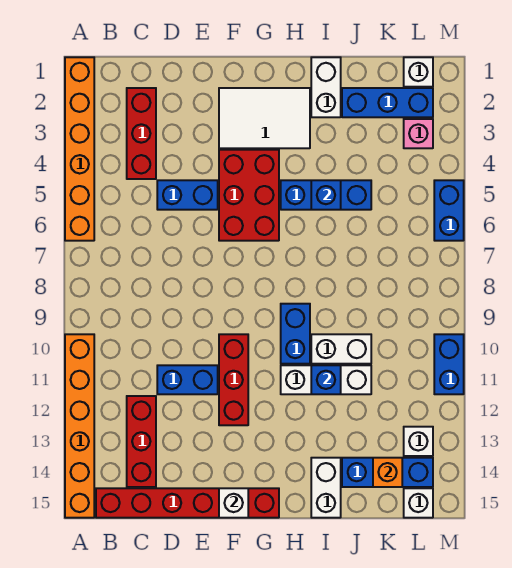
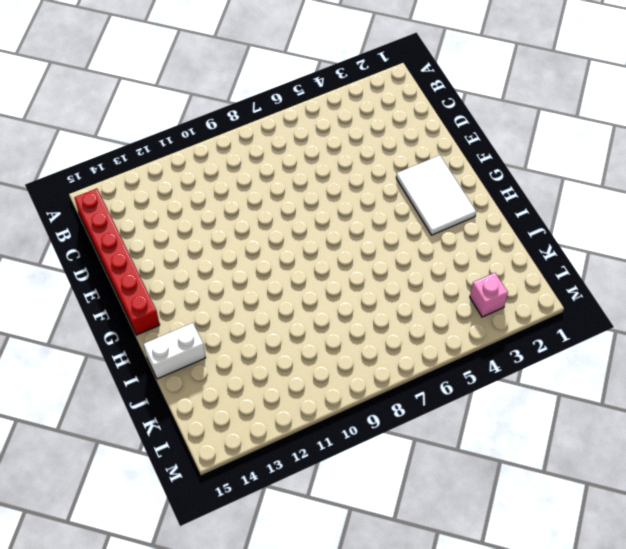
none -> orange brick A1:A6 level 1
none -> orange brick A10:A15 level 1
none -> red brick C2:C4 level 1

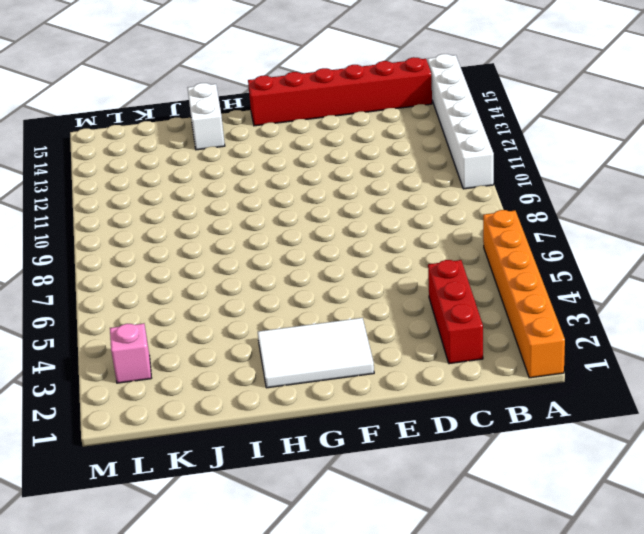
white brick A10:A15 level 1 -> orange brick A10:A15 level 1
none -> red brick C12:C14 level 1
none -> blue brick D5:E5 level 1
none -> blue brick D11:E11 level 1

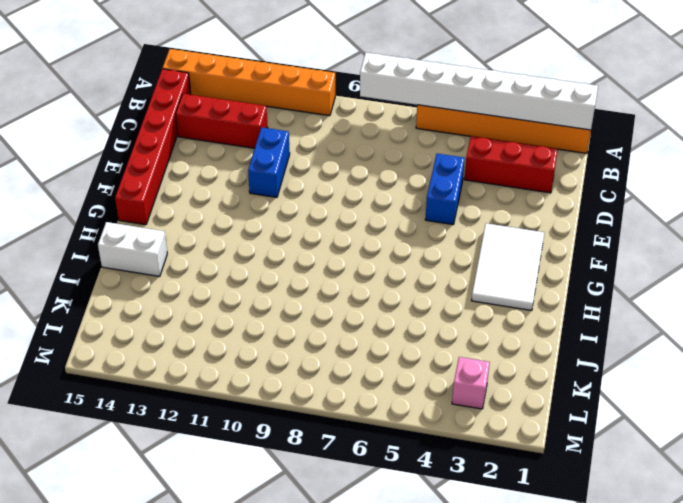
white brick A1:A8 level 2 -> none
none -> red brick F4:G6 level 1
none -> red brick F10:F12 level 1
none -> blue brick H5:J5 level 1

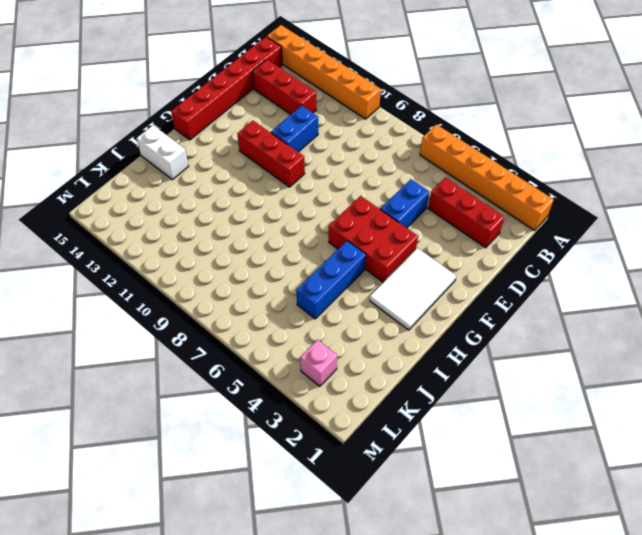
none -> blue brick H9:H10 level 1
none -> white brick H11:J11 level 1
none -> white brick I1:I2 level 1

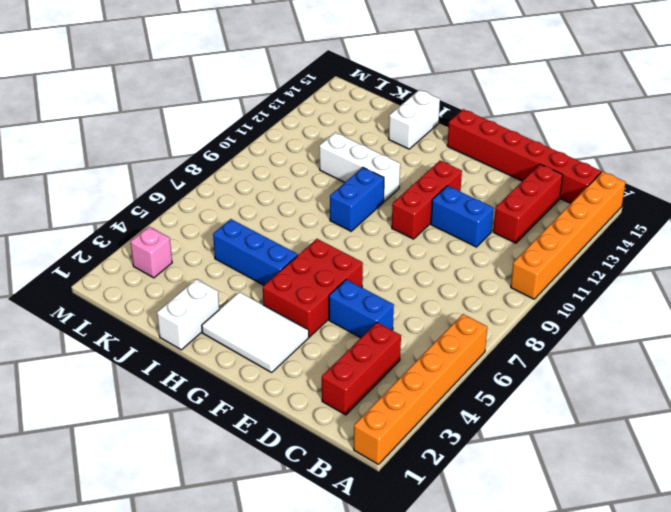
none -> white brick I10:J10 level 1
none -> blue brick J2:L2 level 1
none -> blue brick J14:L14 level 1

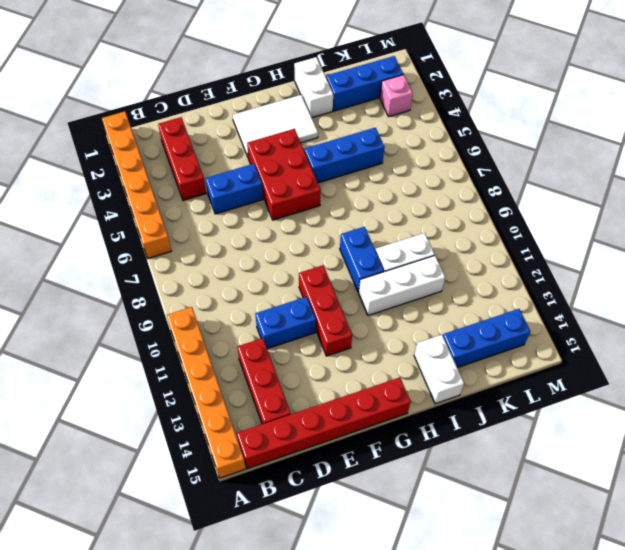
none -> white brick L1 level 1
none -> white brick L13 level 1
none -> white brick L15 level 1

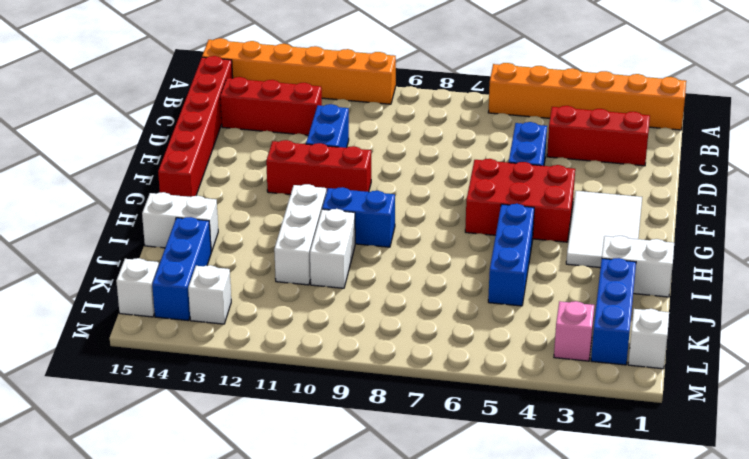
none -> blue brick M5:M6 level 1
none -> blue brick M10:M11 level 1
none -> white brick F15 level 2

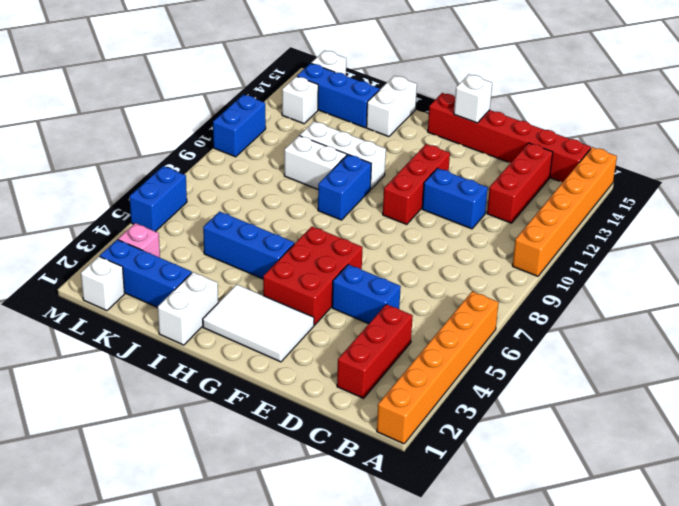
none -> blue brick I5 level 2
none -> blue brick I11 level 2
none -> orange brick K14 level 2

